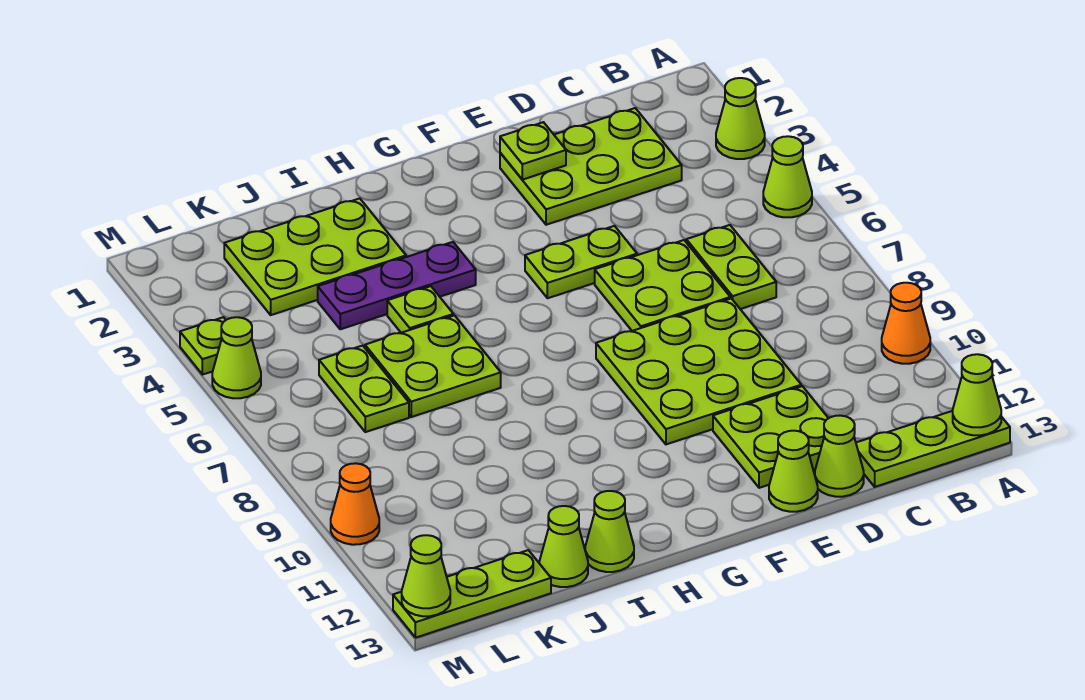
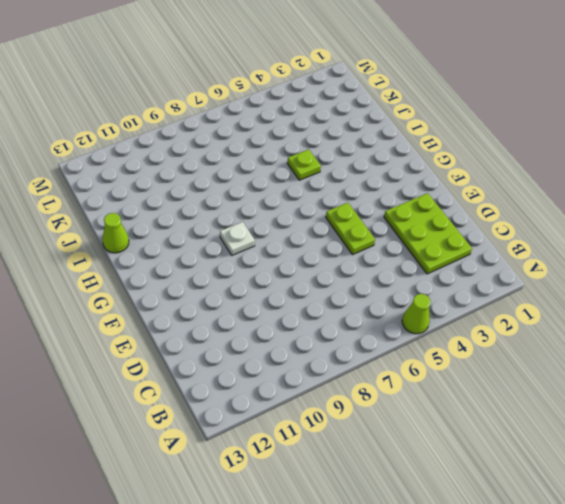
white plate G9 level 1 -> none
none -> lime cone A3 level 1
none -> orange cone A10 level 1
none -> lime plate A13:C13 level 1

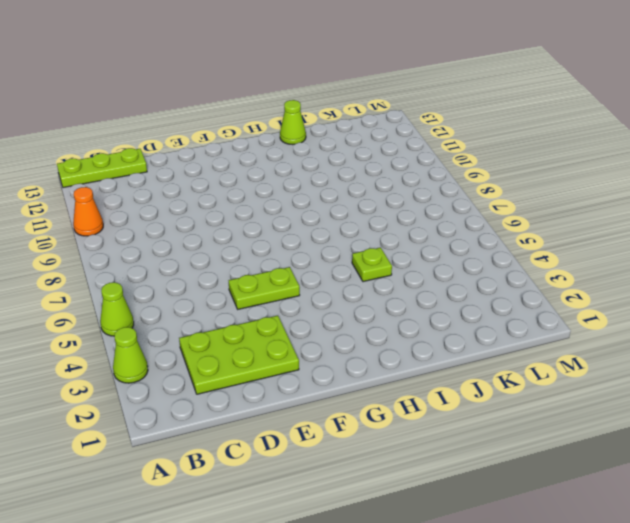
none -> lime plate C6:C7 level 1
none -> lime plate D6:E7 level 1
none -> lime plate D8:F10 level 1

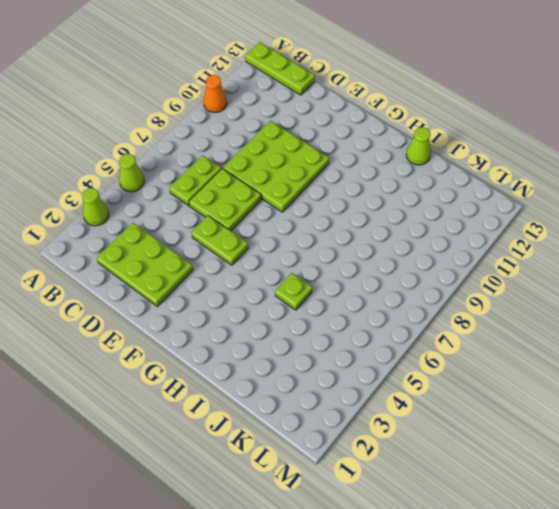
none -> lime plate D11:E12 level 1
none -> lime cone D13 level 1
none -> lime cone E13 level 1

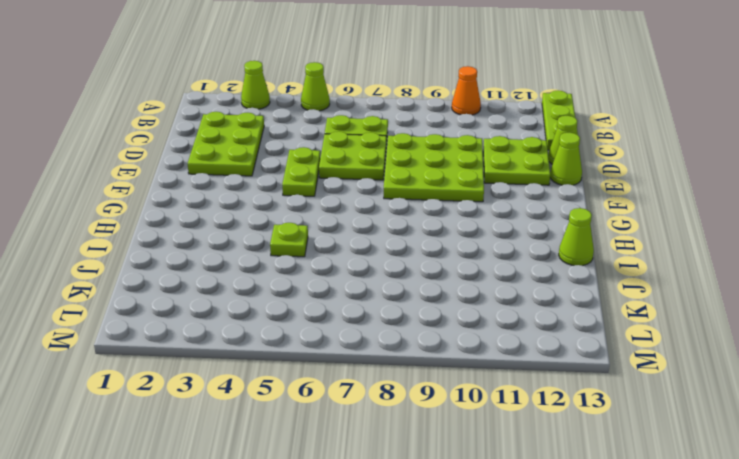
none -> purple plate H4:J4 level 1
none -> lime plate I2:K3 level 1
none -> lime plate I6:J7 level 1

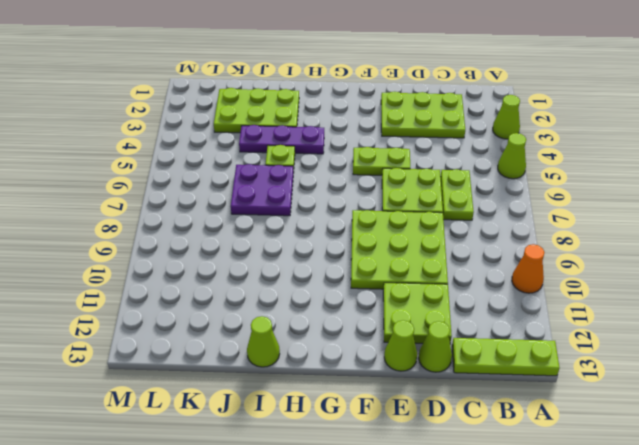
purple plate I6:J7 level 1 -> lime plate I6:J7 level 1
none -> lime cone J13 level 1
none -> lime plate K6:K7 level 1
none -> lime plate K13:M13 level 1

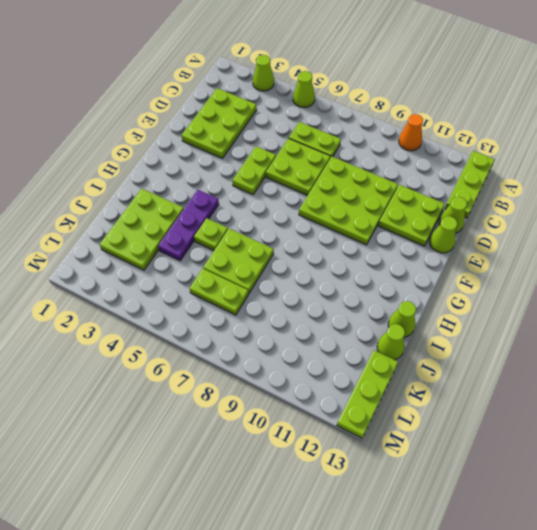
none -> lime plate M4 level 1
none -> lime cone M5 level 1
none -> orange cone M10 level 1

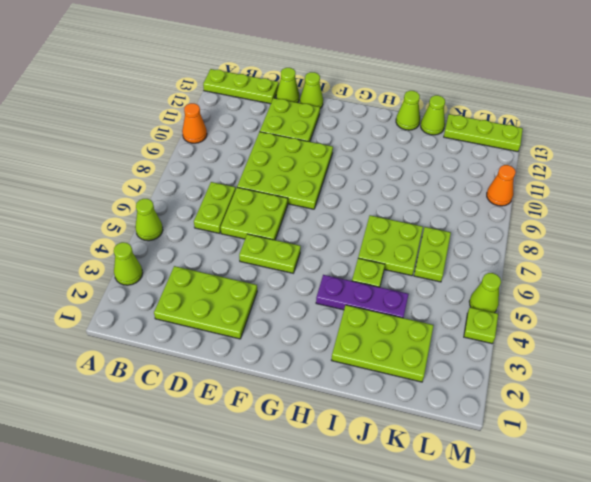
none -> lime cone A13 level 2
none -> lime plate E2 level 2
none -> lime cone M13 level 2

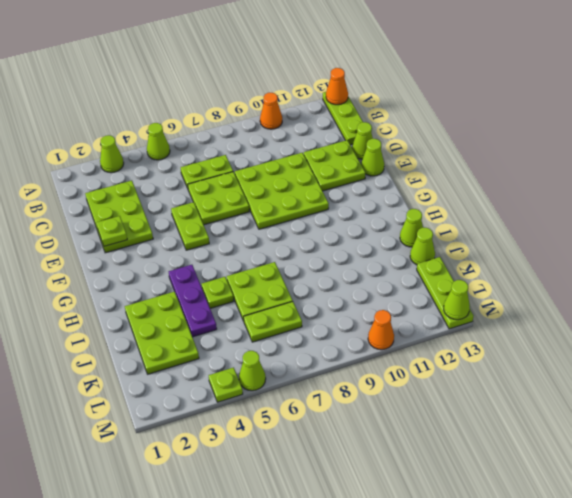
orange cone A13 level 2 -> lime cone A13 level 2

